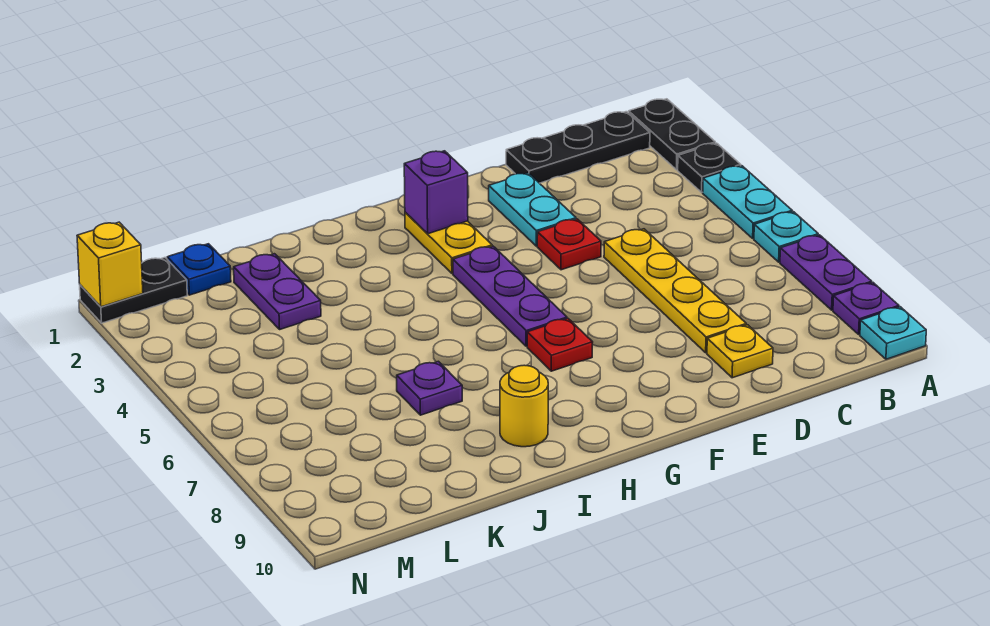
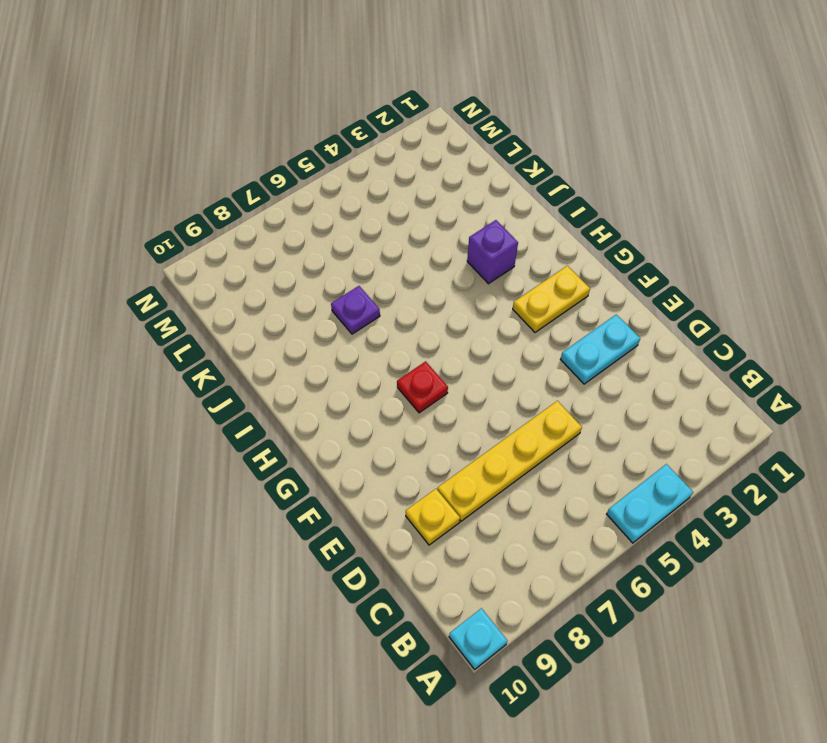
purple brick I3 level 1 -> purple brick G2 level 2
none -> black plate A1:A2 level 1
none -> black plate A3 level 1
none -> cyan plate A6 level 1

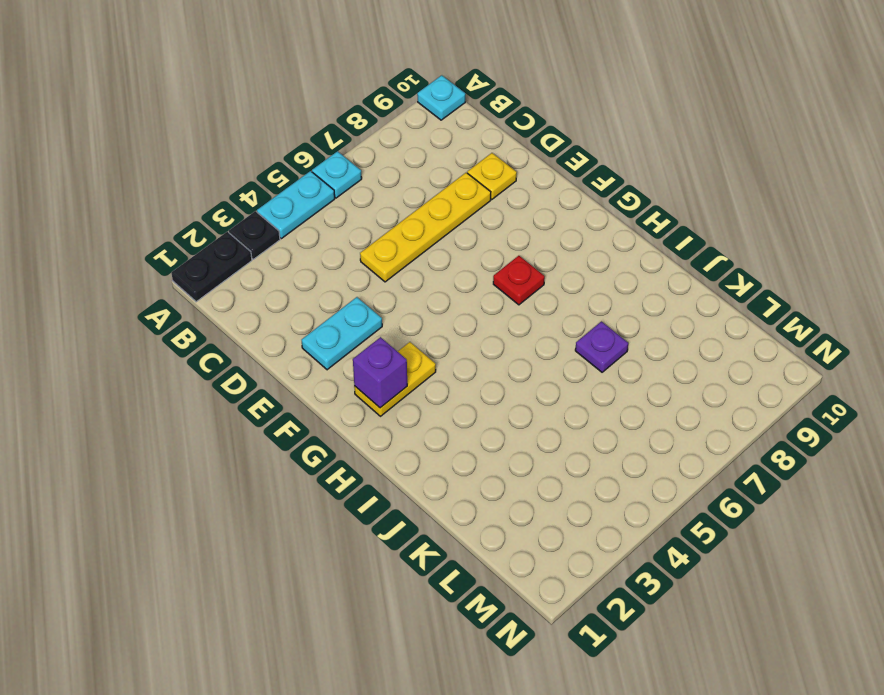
none -> purple plate A7:A8 level 1
none -> purple plate A9 level 1
none -> black plate B1:D1 level 1

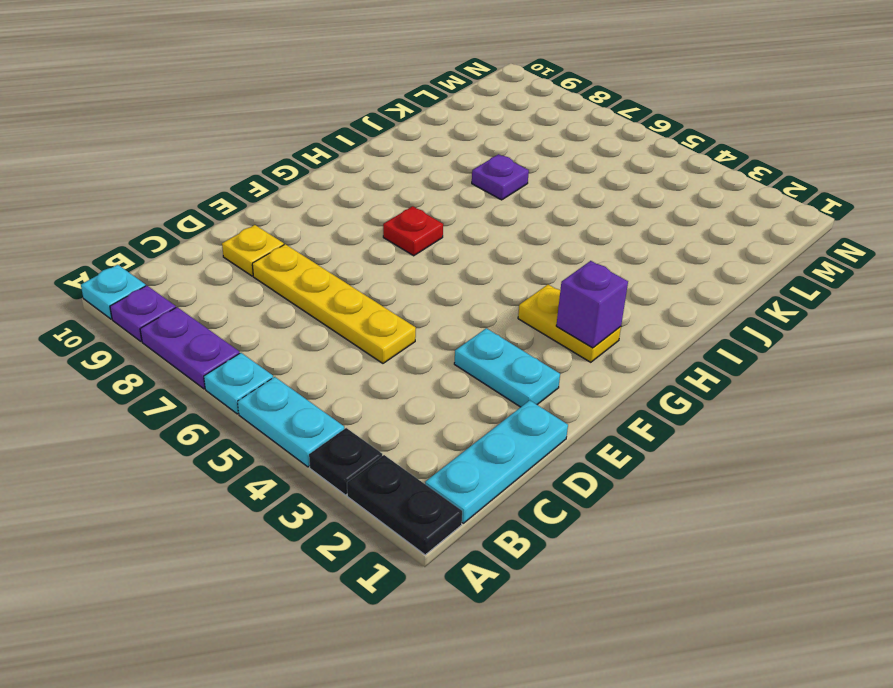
cyan plate B1:D1 level 1 -> black plate B1:D1 level 1
none -> red plate E4 level 1
none -> purple plate G4:G6 level 1
none -> yellow round brick I9 level 1

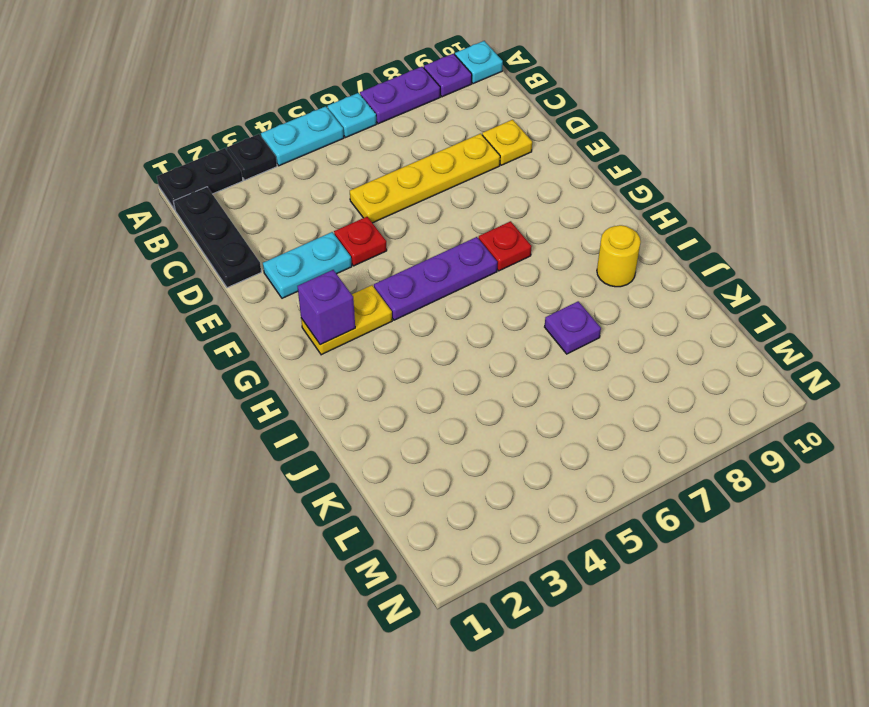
none -> purple plate K2:K3 level 1
none -> blue plate L1 level 1
none -> black plate M1:N1 level 1

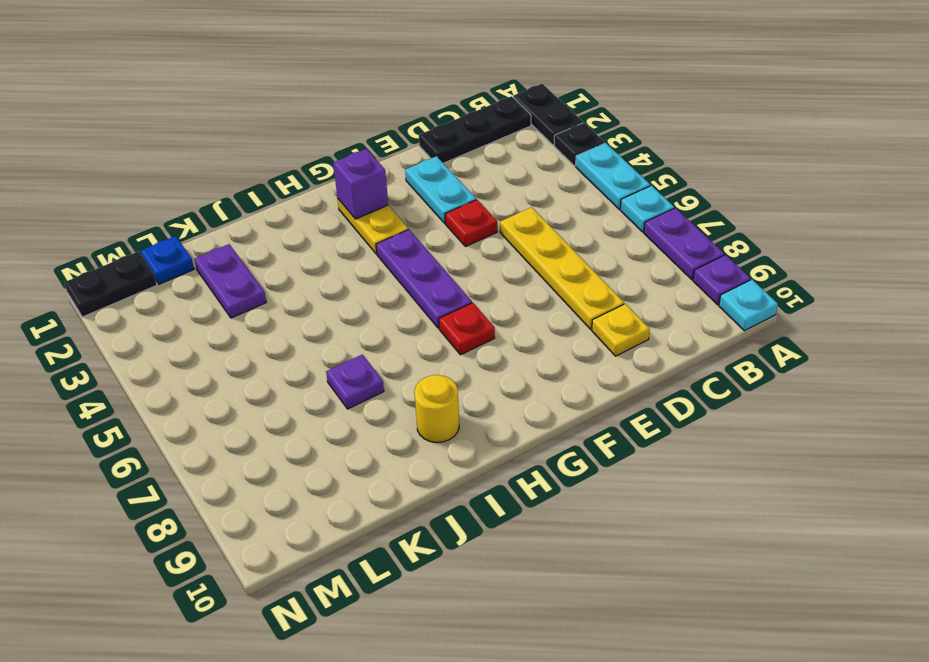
none -> yellow brick N1 level 2

